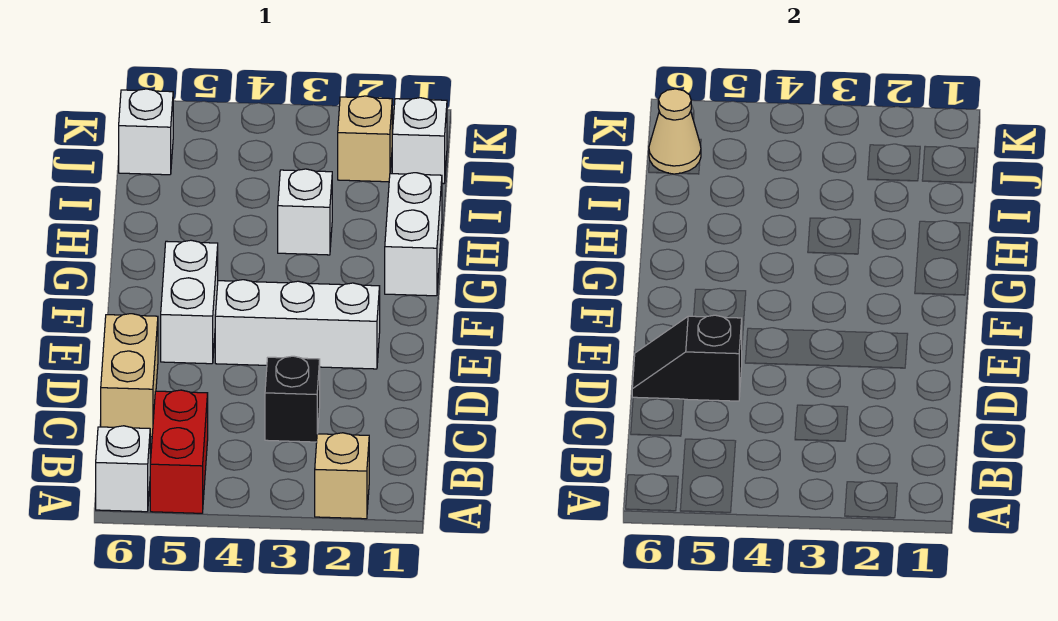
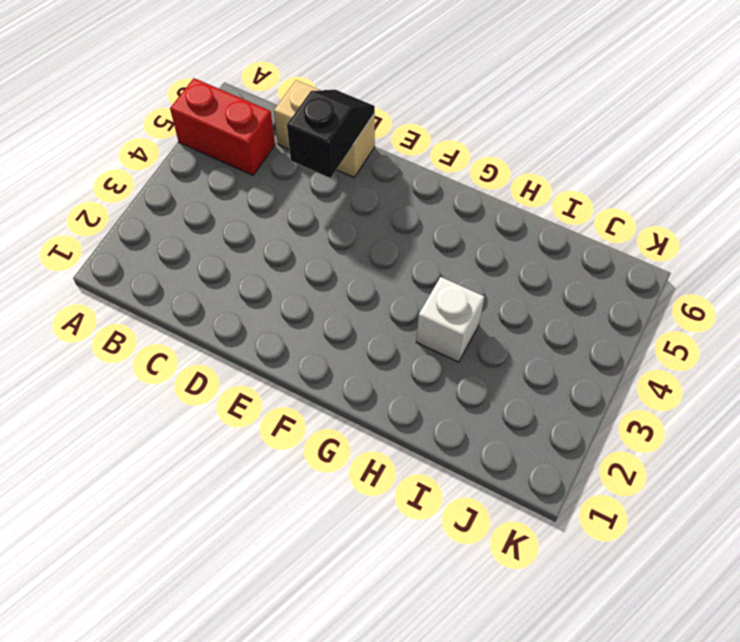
none -> tan brick A2 level 1
none -> white brick A6 level 1
none -> black brick C3 level 1

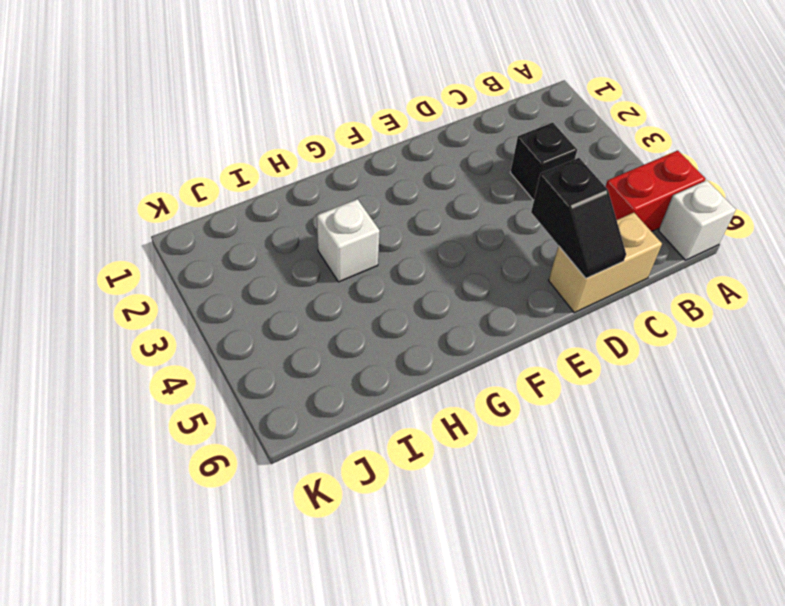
none -> tan brick A2 level 1
none -> white brick E2:E4 level 1
none -> white brick E5:F5 level 1

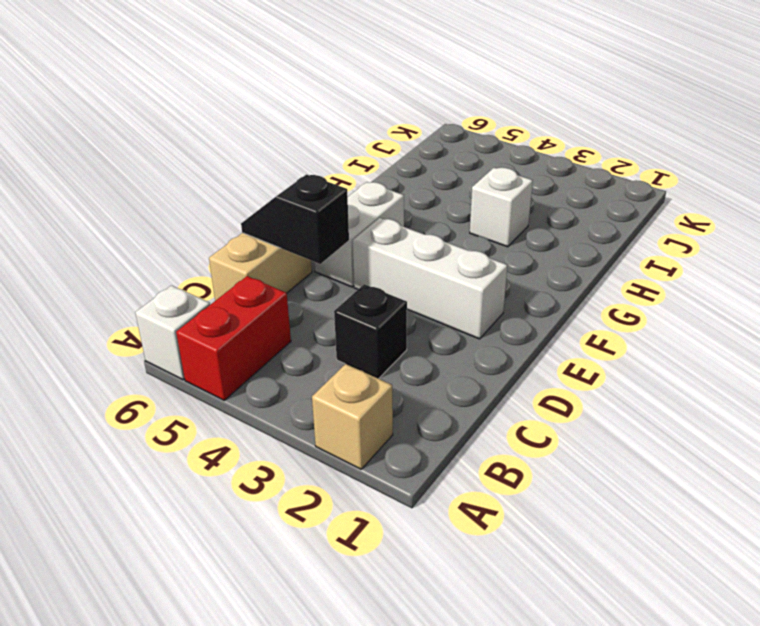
none -> white brick G1:H1 level 1
none -> white brick J1 level 1
none -> tan brick J2 level 1

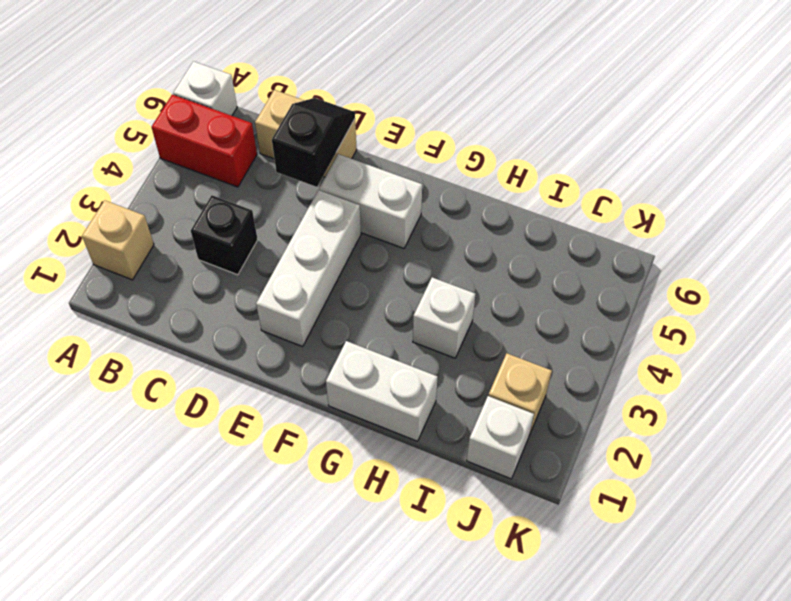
none -> white brick J6 level 1
none -> tan cone J6 level 2

